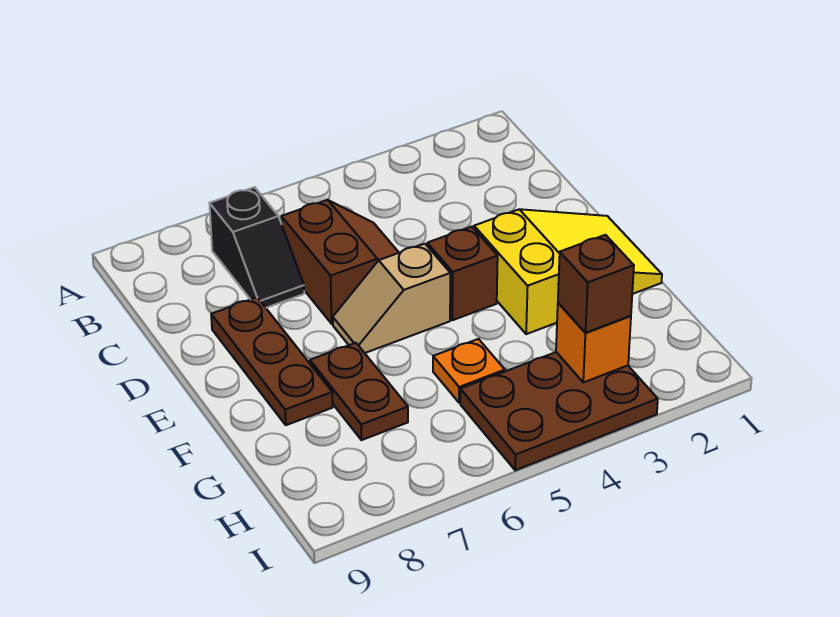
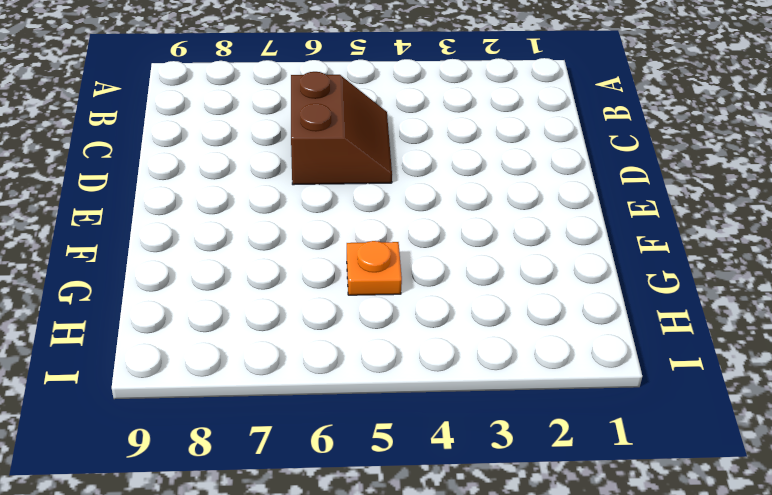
none -> black slope B7:C7 level 1 top B
none -> brown plate D8:F8 level 1

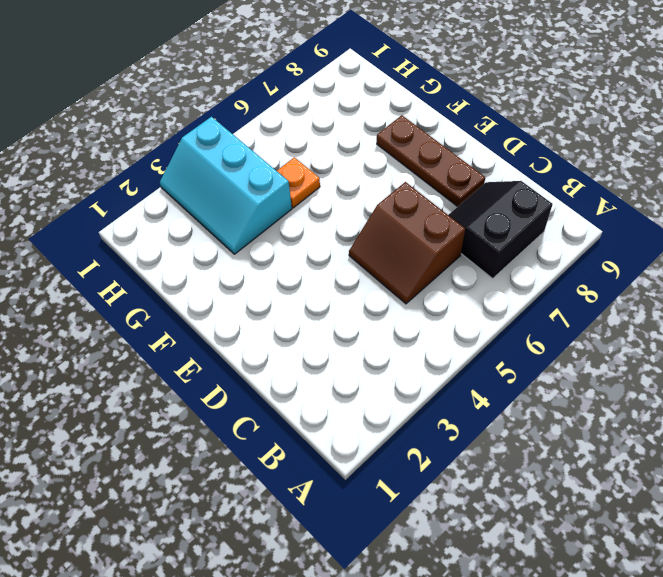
black slope B7:C8 level 1 top B -> black slope B7:C7 level 1 top B
cyan slope G3:I4 level 1 top 4 -> brown plate H3:I5 level 1
none -> yellow slope E1:F3 level 1 top 3
none -> brown brick E4 level 1

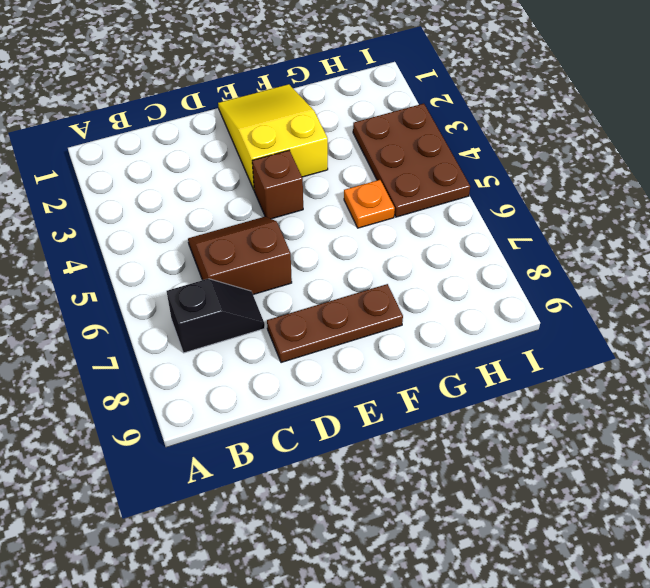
none -> tan slope E5:E6 level 1 top 5
none -> brown plate F7:G7 level 1

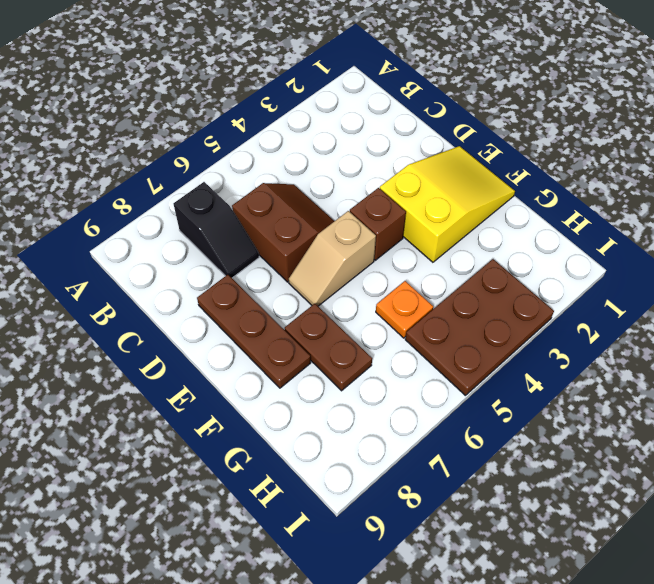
none -> orange brick H3 level 2
none -> brown brick H3 level 3

